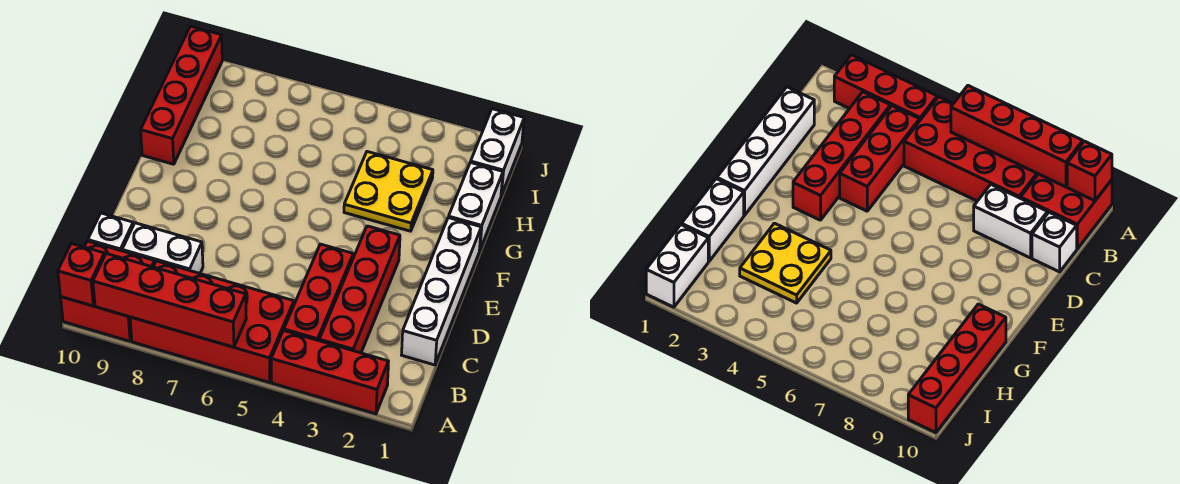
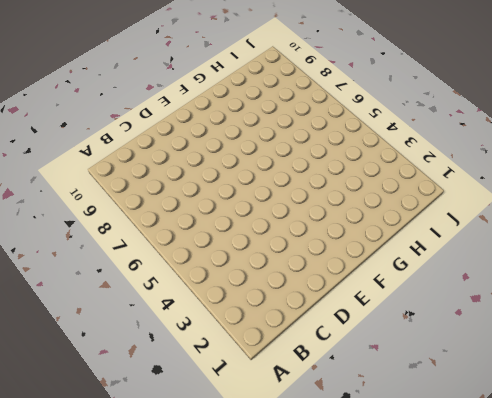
none -> red brick A2:A4 level 1
none -> red brick A5:B8 level 1
none -> red brick A9:B10 level 1

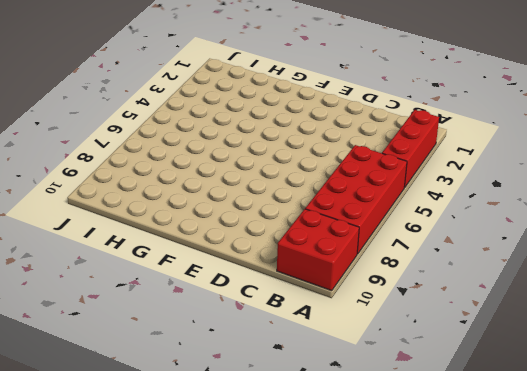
none -> red brick B3:E3 level 1
none -> red brick B4:D4 level 1
none -> white brick C1:F1 level 1

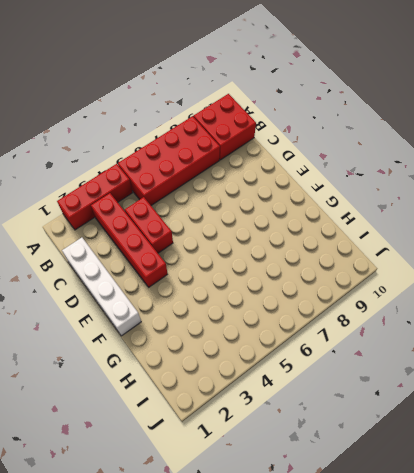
red brick C4:D4 level 1 -> red brick B4:D4 level 1
none -> white brick C8:C9 level 1
none -> white brick C10 level 1
none -> white brick G1:H1 level 1

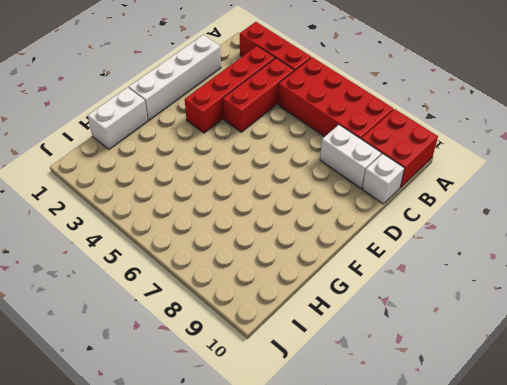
none -> yellow plate G3:H4 level 1
none -> red brick G10:J10 level 1
none -> white brick I1:J1 level 1

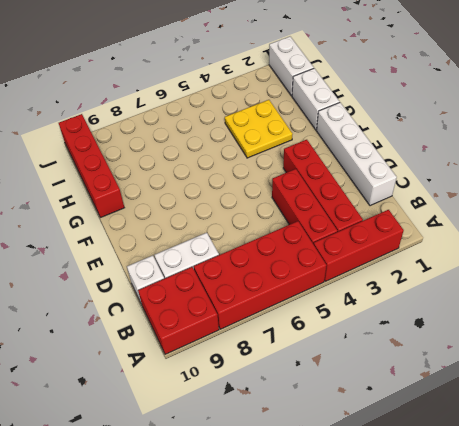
none -> red brick A6:A9 level 2
none -> red brick A10 level 2

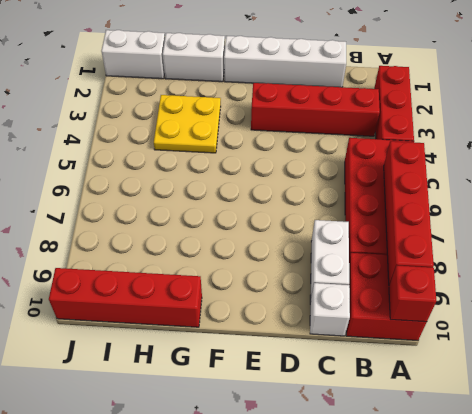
none -> red brick B4:D4 level 1

